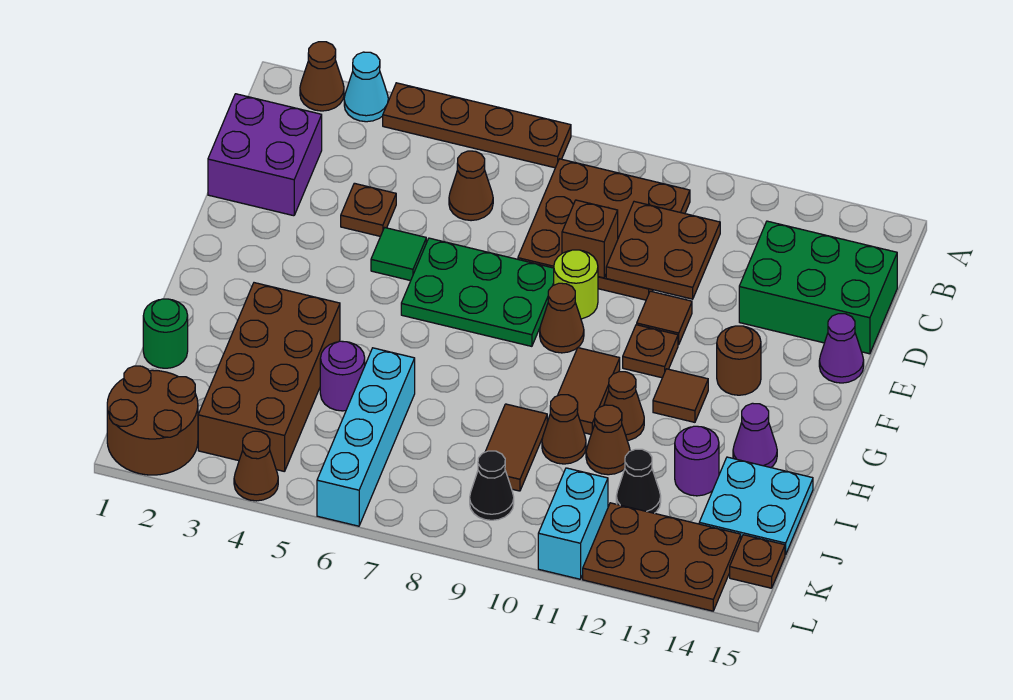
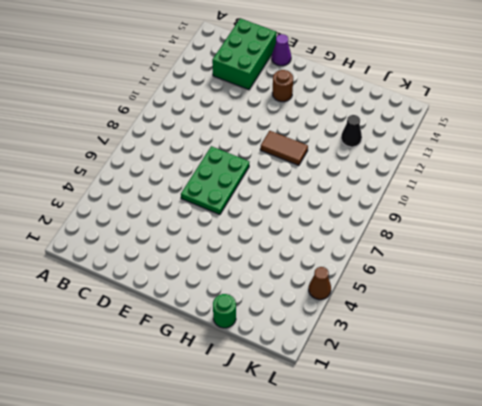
none -> brown cone A2 level 1
none -> cyan cone A3 level 1
none -> brown plate A4:A7 level 1
none -> brown plate B8:D10 level 1

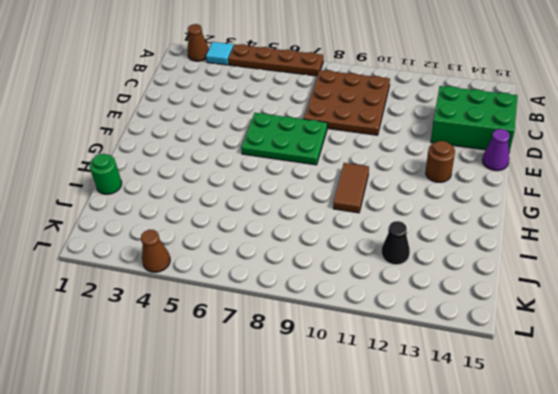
cyan tile A3 level 1 -> cyan cone A3 level 1
none -> purple brick C1:D2 level 1
none -> brown cone C6 level 1
none -> brown plate D4 level 1
none -> green tile E5 level 1

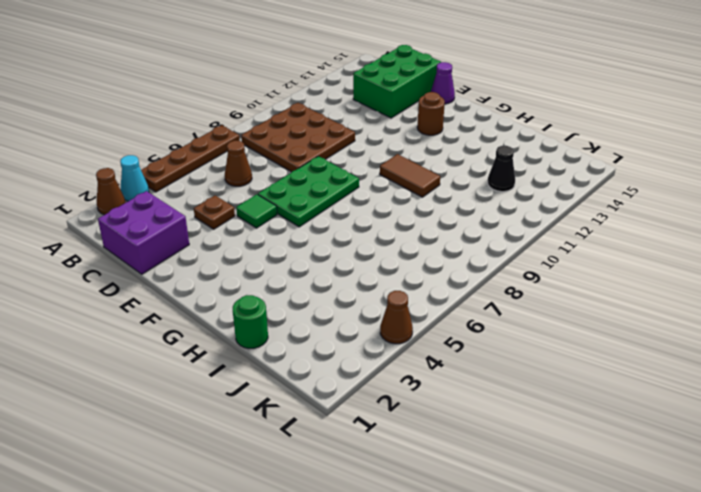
none -> lime round brick E9 level 1
none -> brown tile E11 level 1
none -> brown cone F9 level 1
none -> brown plate F11 level 1

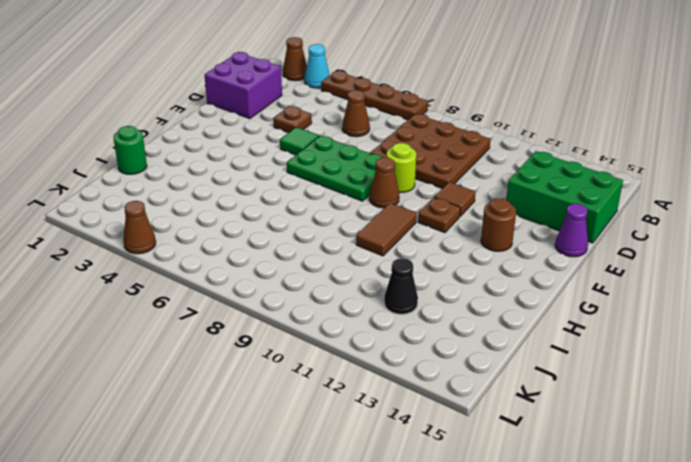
none -> brown tile G12 level 1
none -> brown brick H3:K4 level 1
none -> brown cone H11 level 1
none -> purple cone H14 level 1

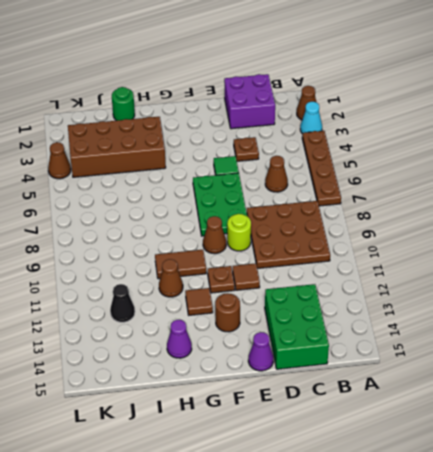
none -> purple round brick I5 level 1
none -> cyan brick I6:L6 level 1
none -> brown tile I9:J9 level 1
none -> brown cone I10 level 1

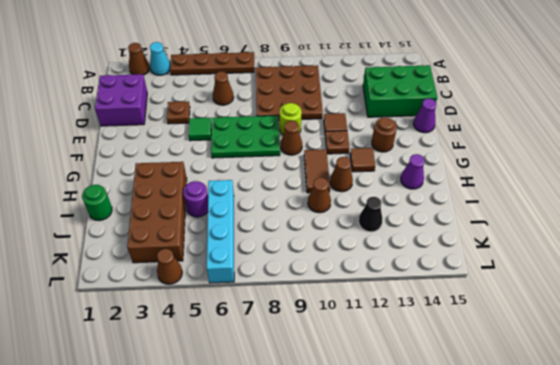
none -> brown tile I9:J9 level 1
none -> brown cone I11 level 1
none -> purple round brick I13 level 1
none -> cyan plate I14:J15 level 1

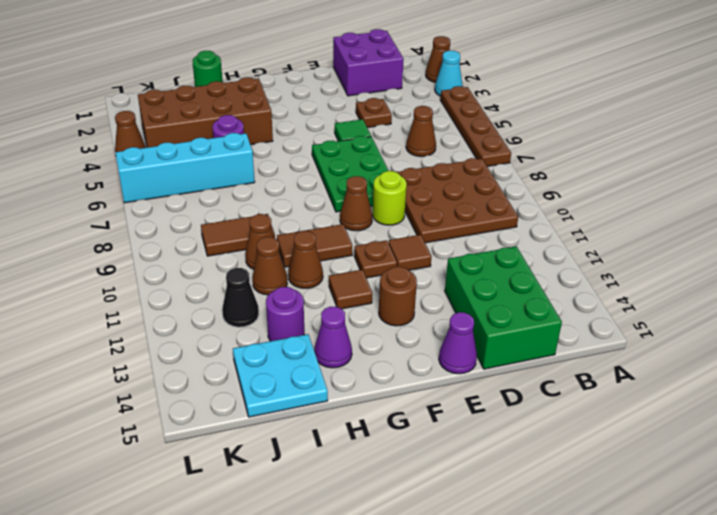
none -> brown round brick K1:L2 level 1
none -> black cone K9 level 1
none -> cyan brick K11:L11 level 1
none -> brown plate K12:L14 level 1

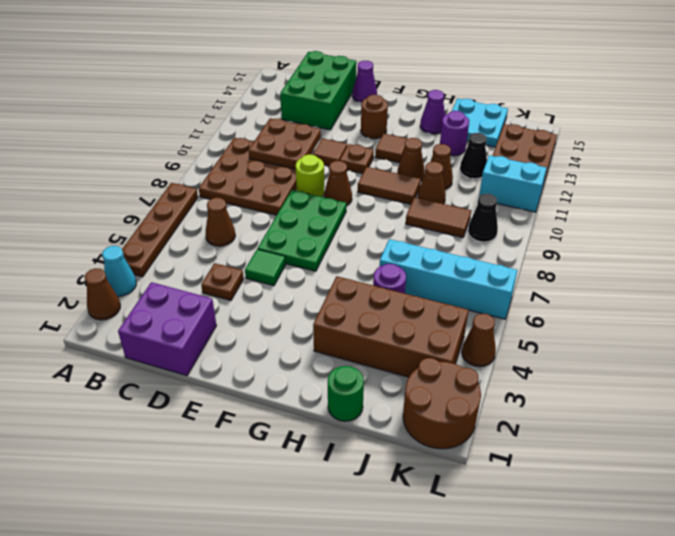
none -> brown plate K15 level 1
none -> brown brick D9 level 2

